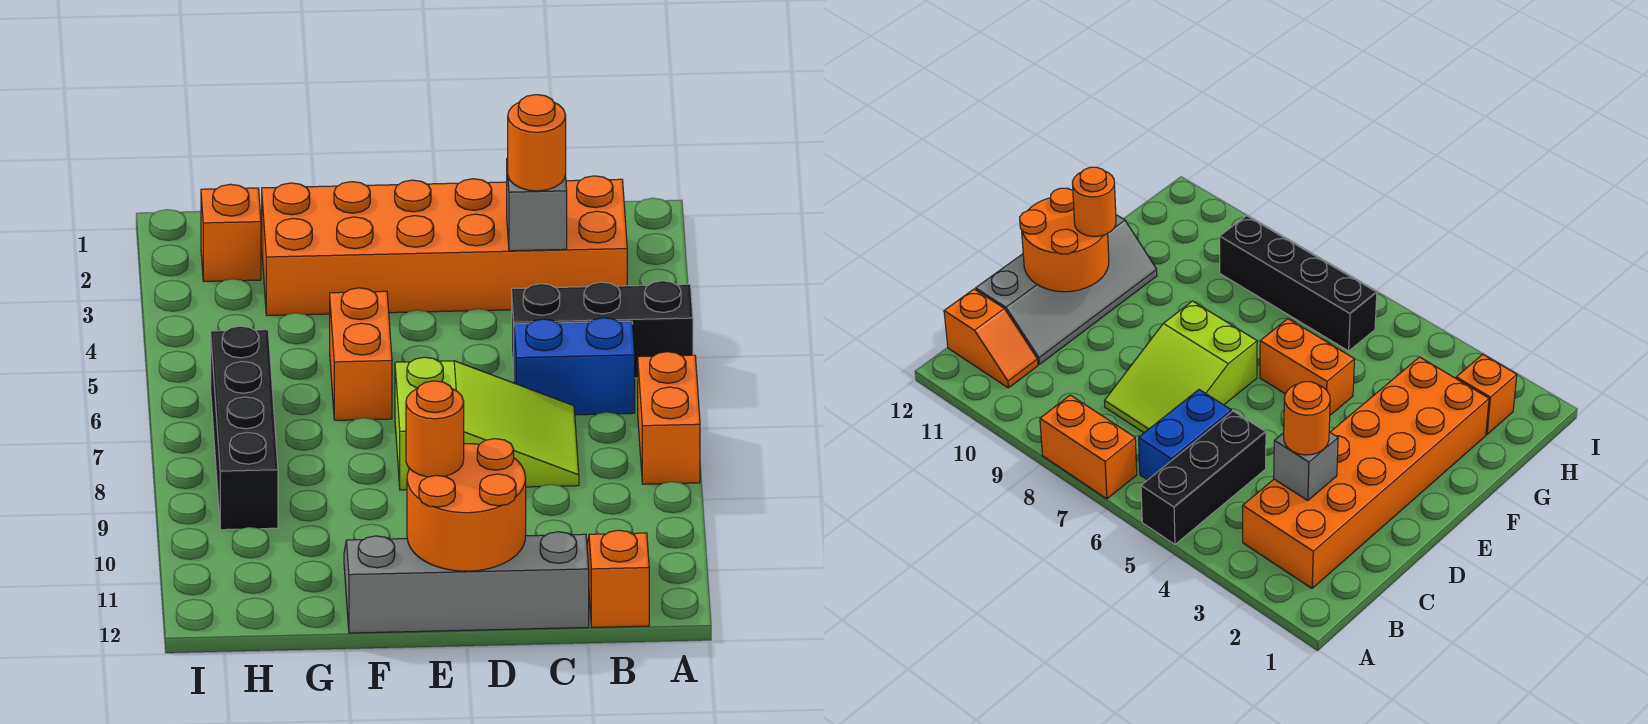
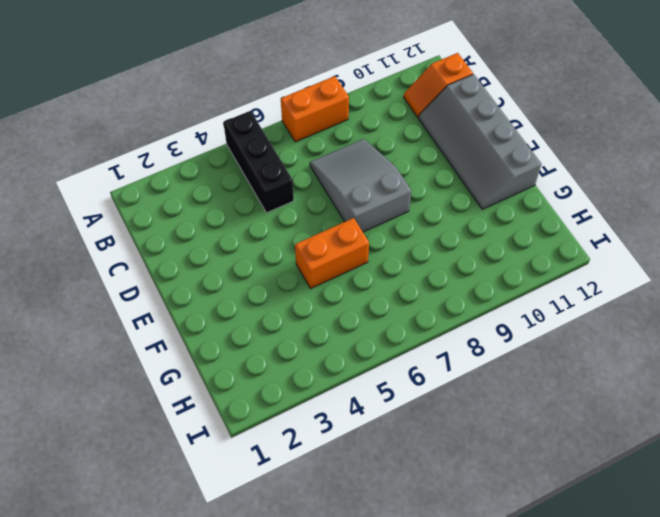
grey slope C7:E8 level 1 top E -> lime slope C7:E8 level 1 top E
none -> orange brick B2:G3 level 1
none -> blue brick B6:C6 level 1
none -> orange brick H2 level 1

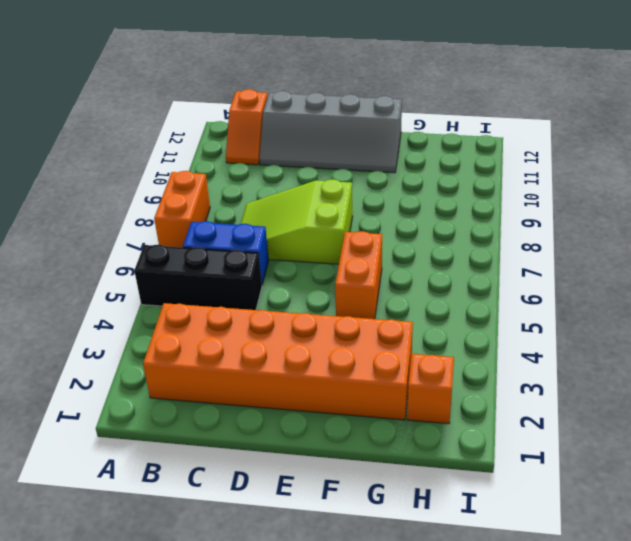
none -> black brick H6:H9 level 1
none -> grey brick C3 level 2
none -> orange round brick D11:E12 level 2

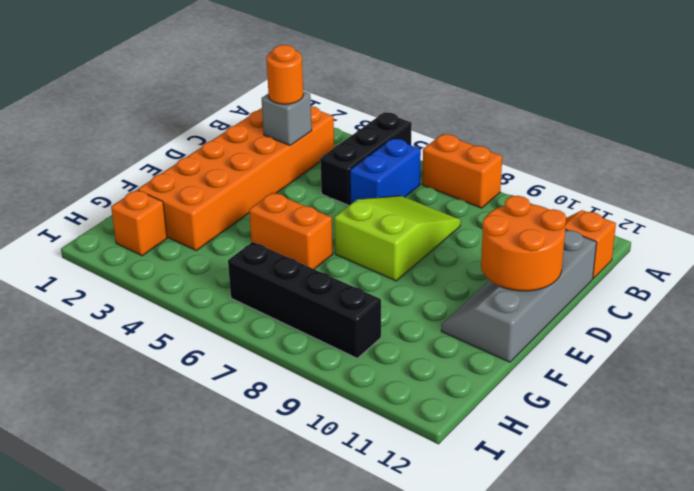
none -> orange round brick E11 level 3

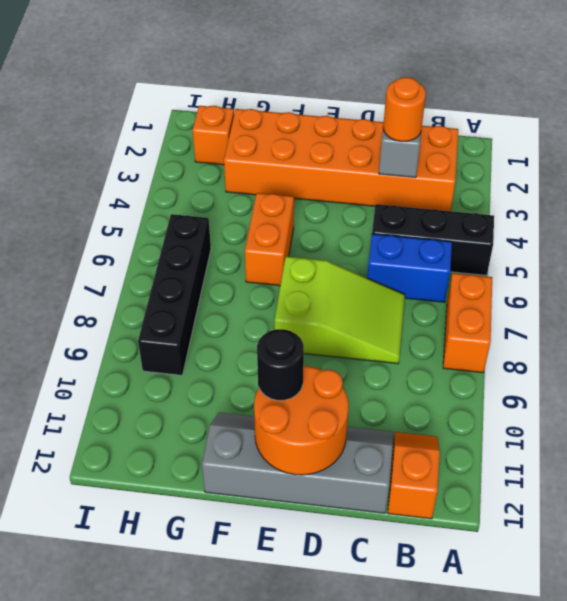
black round brick E11 level 3 -> orange round brick E11 level 3

